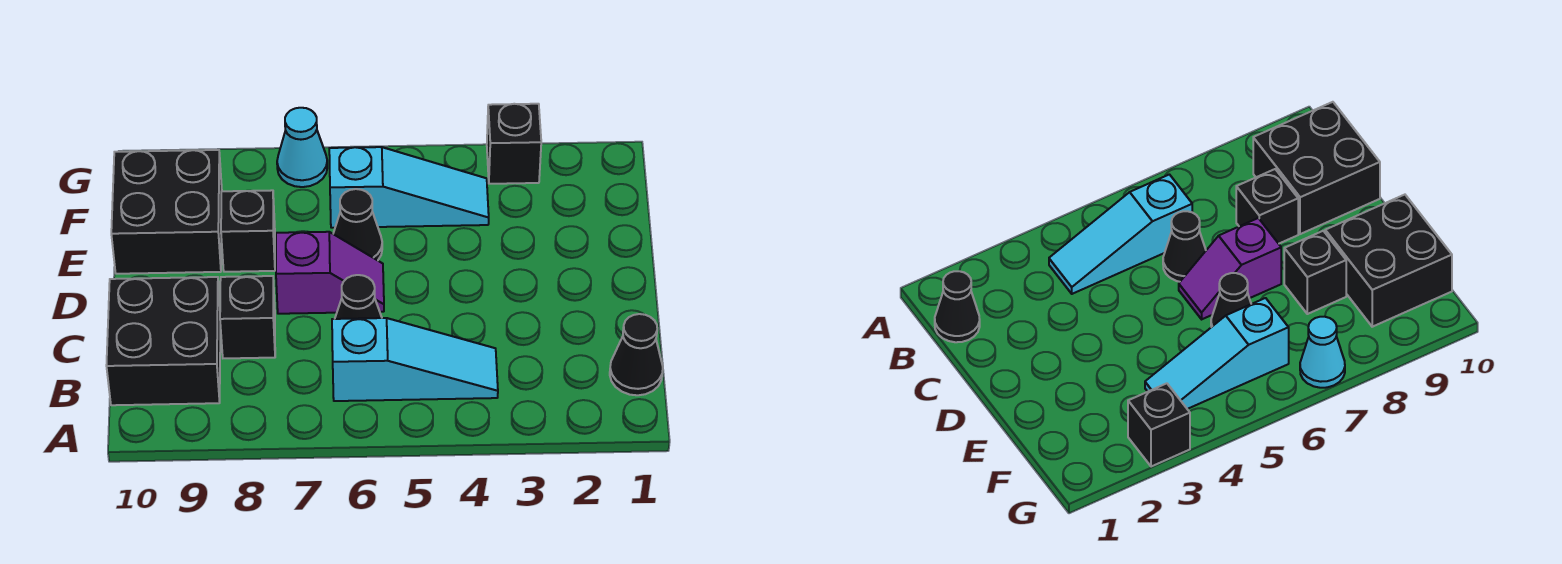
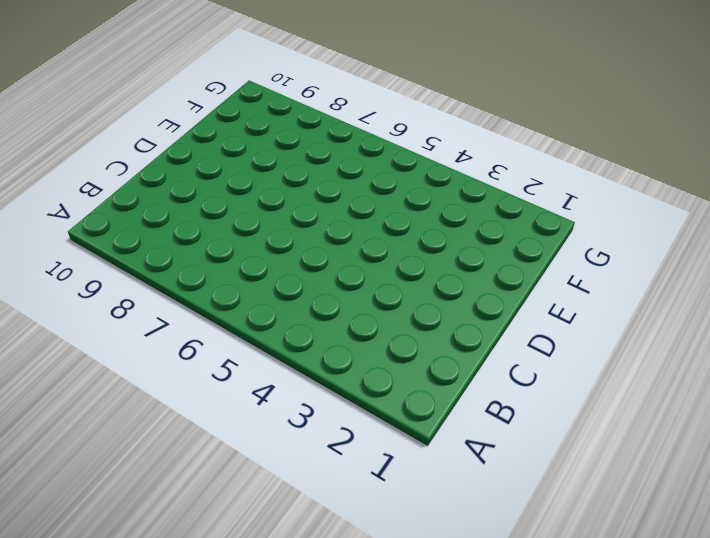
none -> black cone B1 level 1
none -> cyan slope B4:B6 level 1 top 6
none -> black brick B9:C10 level 1

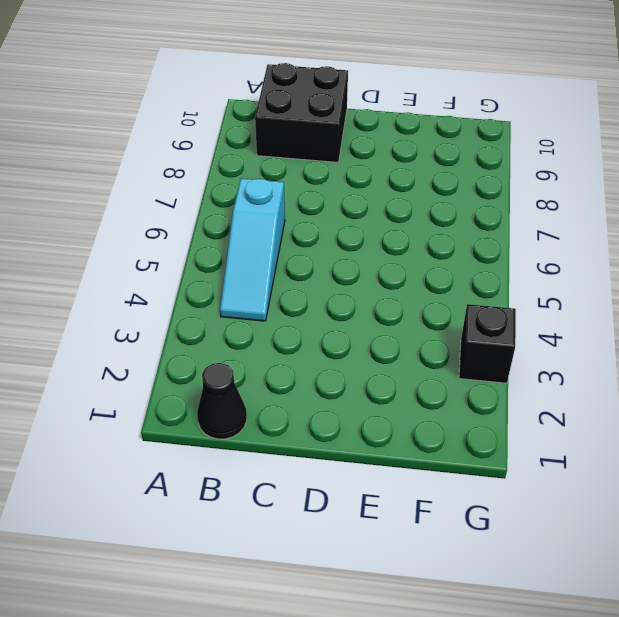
none -> black cone C6 level 1
none -> black brick C8 level 1
none -> purple slope D6:D7 level 1 top 7

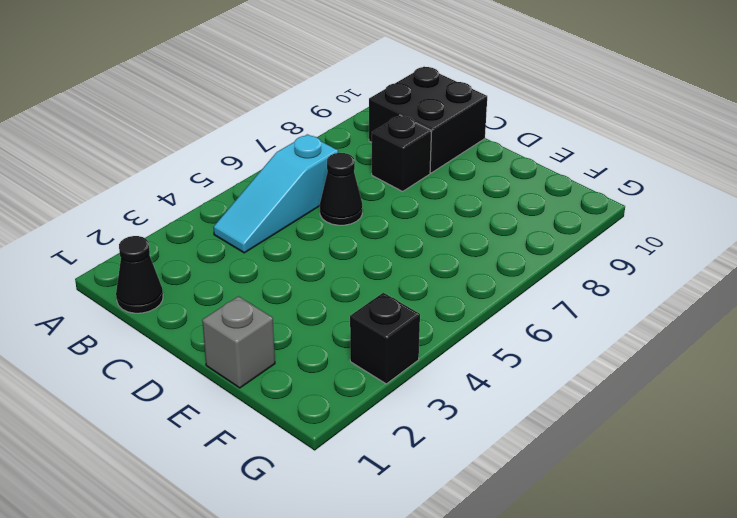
grey brick E1 level 1 -> none
none -> purple slope D6:D7 level 1 top 7
none -> black cone E6 level 1
none -> black brick E8 level 1

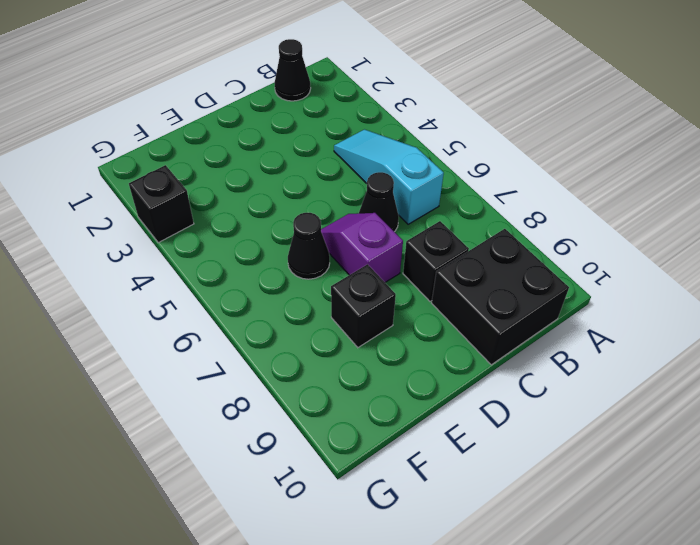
none -> black brick E9:F10 level 1
none -> cyan slope F4:F6 level 1 top 6
none -> cyan cone G7 level 1

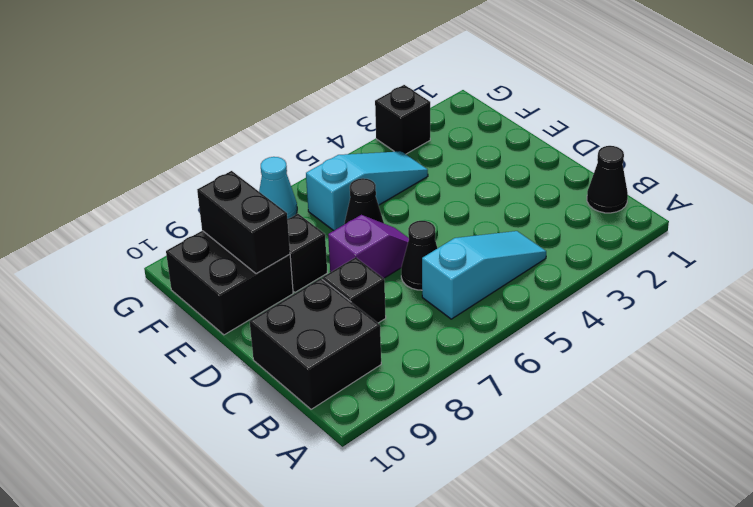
black brick E9:F9 level 2 -> none

